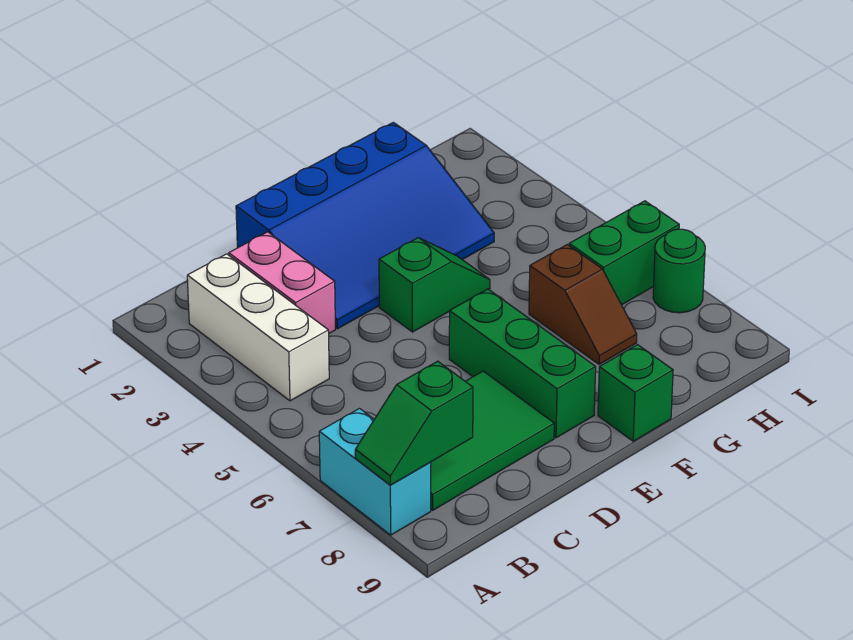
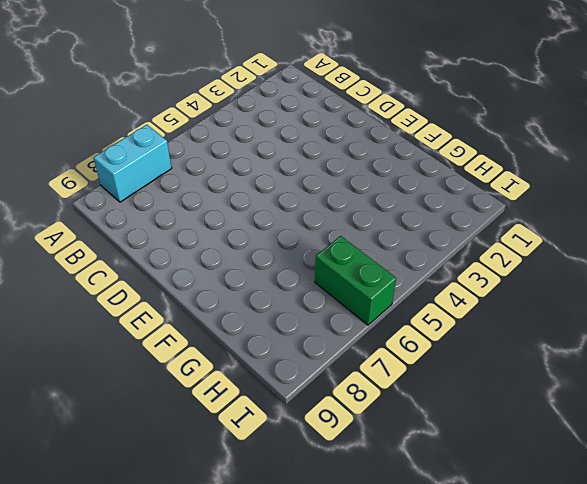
none -> white brick B2:B4 level 1
none -> green tile B7:D8 level 1
none -> pink brick C2:C3 level 1

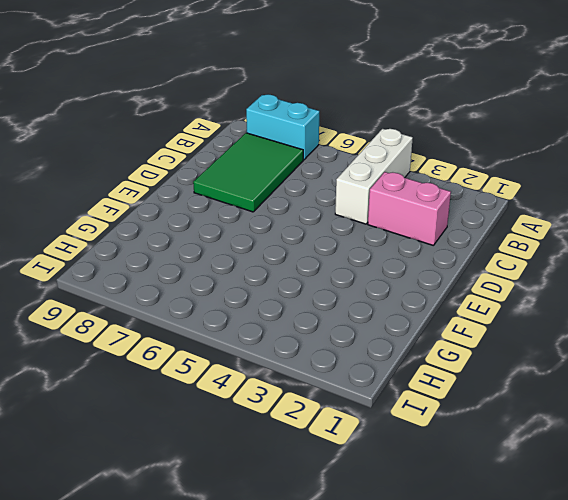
white brick A4:C4 level 1 -> white brick B2:B4 level 1
none -> blue slope D1:G3 level 1 top 1
none -> green slope E4:F4 level 1 top E
none -> green brick E6:E8 level 1

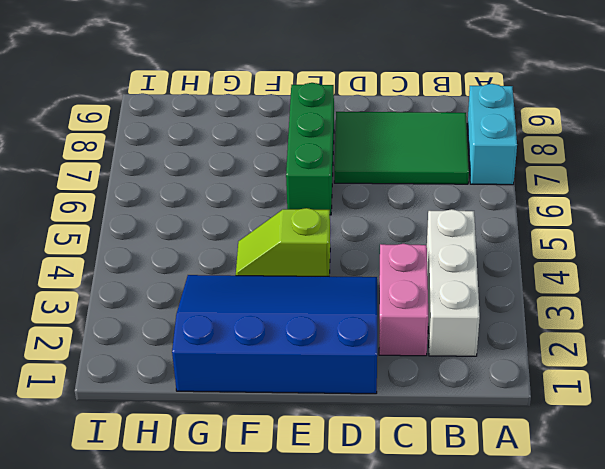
lime slope E4:F4 level 1 top E -> green slope E4:F4 level 1 top E
none -> green brick F9 level 1
none -> brown slope G6:G7 level 1 top 6
none -> green brick H6:I6 level 1

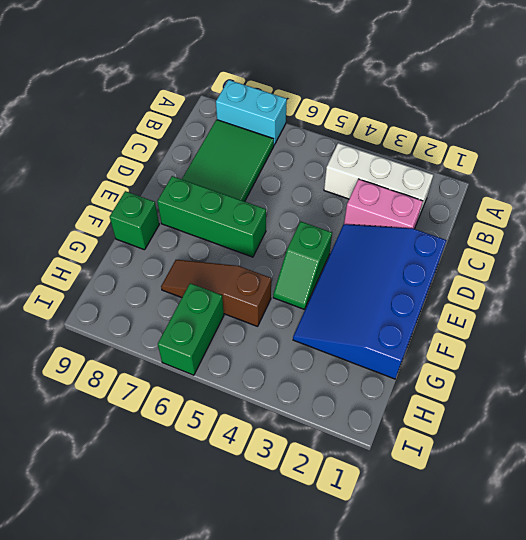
brown slope G5:G7 level 1 top 5 -> brown slope G6:G7 level 1 top 6
none -> green round brick I7 level 1
none -> green slope A8:B8 level 2 top B

